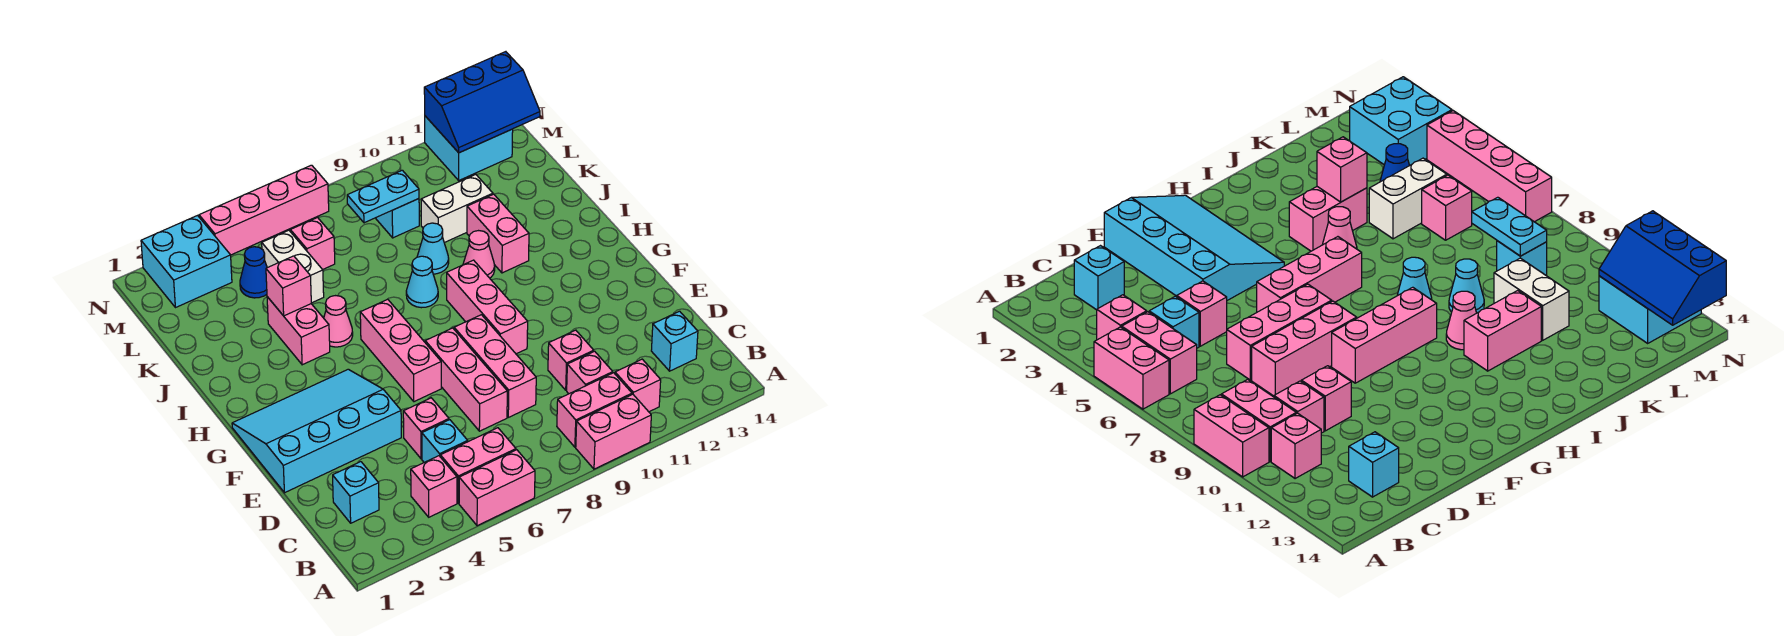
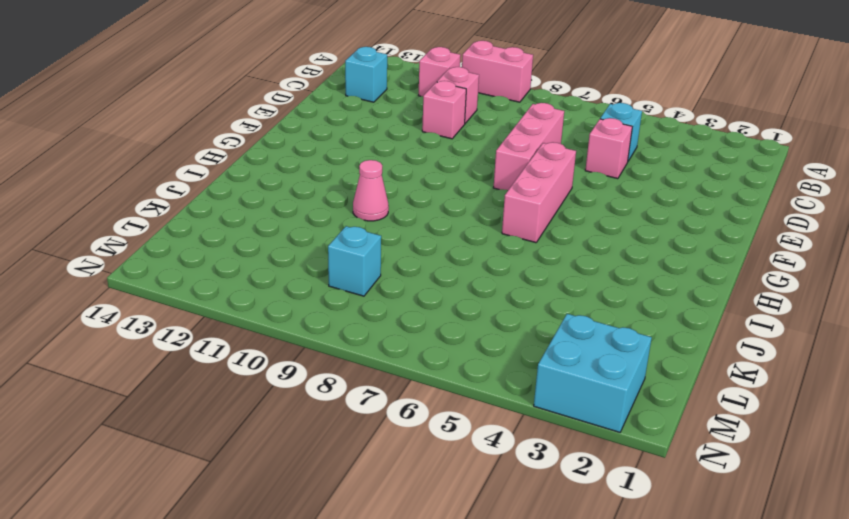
none -> pink brick A5:A6 level 1
none -> pink brick B4 level 1
none -> pink brick B5:B6 level 1
none -> pink brick B9:B10 level 1

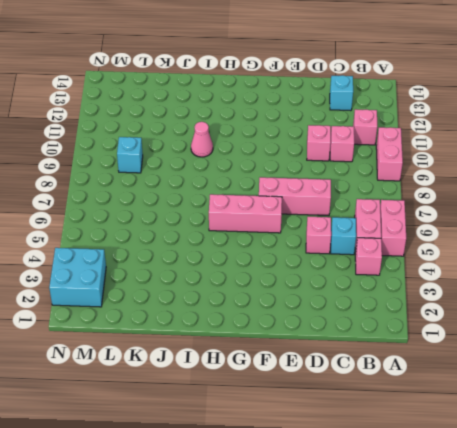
none -> pink brick B9:B10 level 1
none -> cyan brick C2 level 1
none -> pink brick D8:F8 level 1
none -> cyan slope E1:G4 level 1 top E

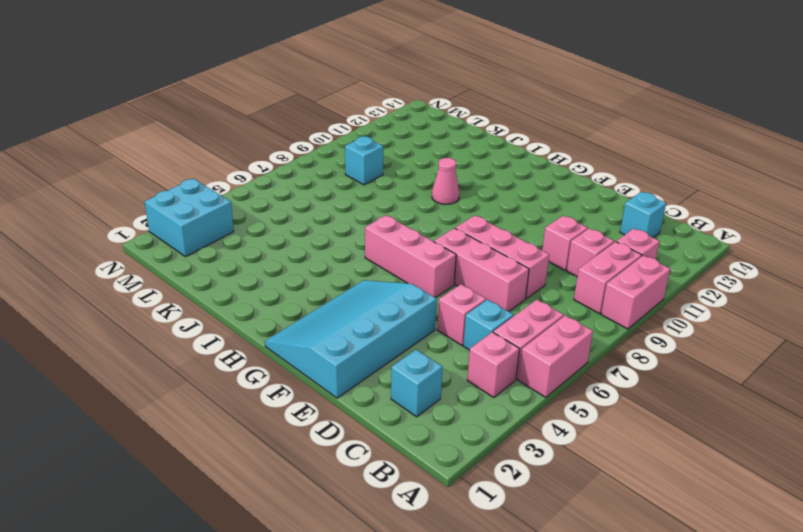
none -> pink brick F9:H9 level 1
none -> pink brick I4:J4 level 1
none -> pink cone I5 level 1
none -> cyan cone I8 level 1

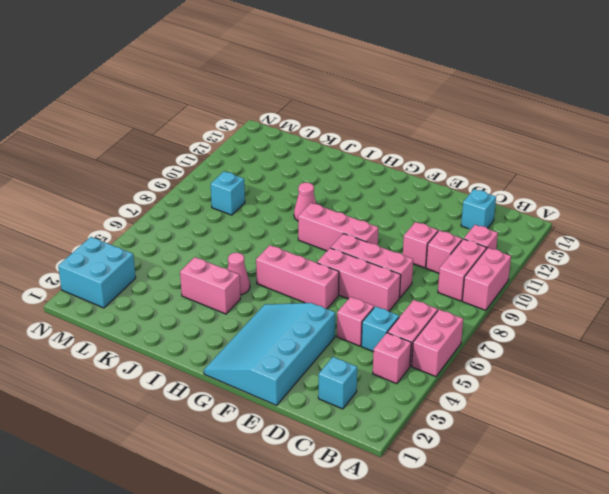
none -> cyan cone I8 level 1
none -> pink brick I11:J11 level 1
none -> cyan cone J9 level 1
none -> white brick K5:L5 level 1

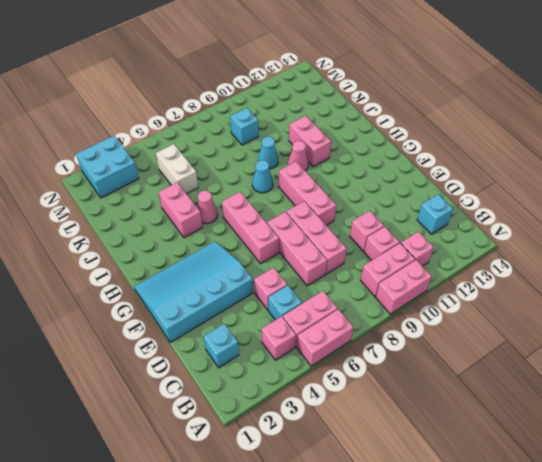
none -> white brick K10:K11 level 1
none -> blue cone L4 level 1
none -> pink brick L6 level 1
none -> cyan brick M12:N13 level 1

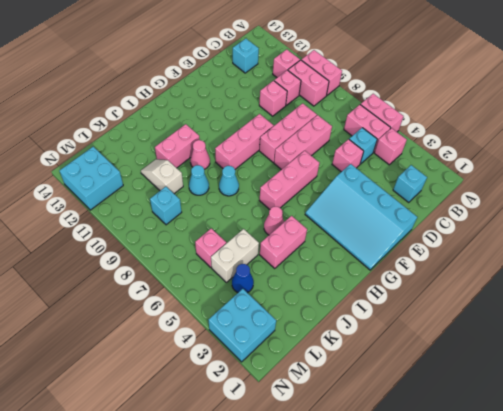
white slope K10:K11 level 1 top 10 -> white brick K10:K11 level 1
none -> pink brick N4:N7 level 1
none -> pink brick J4 level 2
none -> cyan plate L8:L9 level 2
none -> blue slope M12:N14 level 2 top N

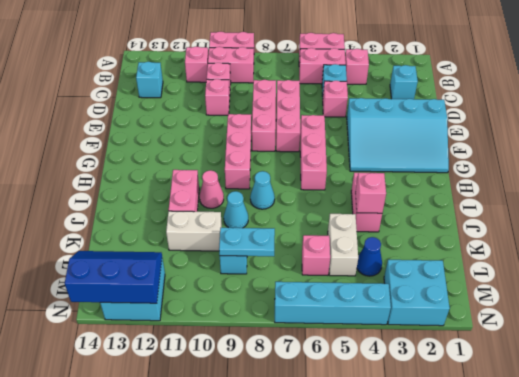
cyan brick N4:N7 level 1 -> pink brick N4:N7 level 1
none -> pink cone I5 level 1

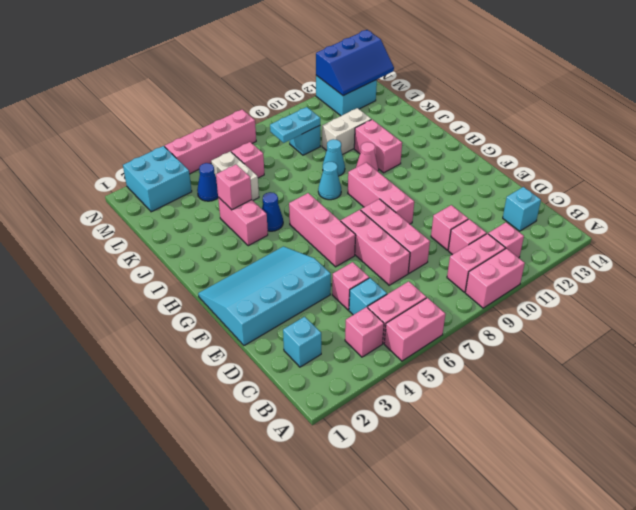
blue cone I5 level 1 -> pink cone I5 level 1

